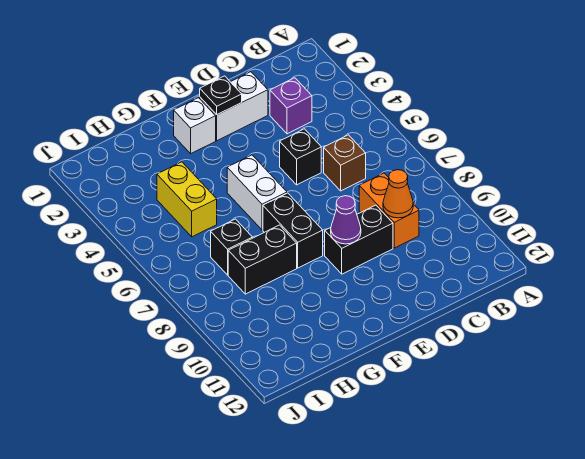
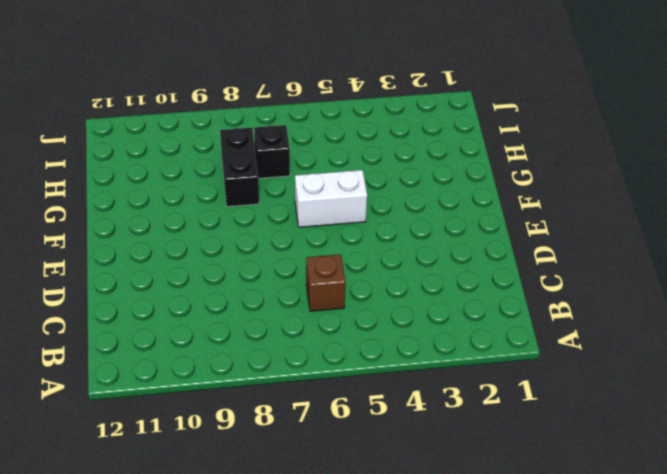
none -> purple brick C3 level 1
none -> orange brick C8:C9 level 1
none -> white brick D2:E2 level 1

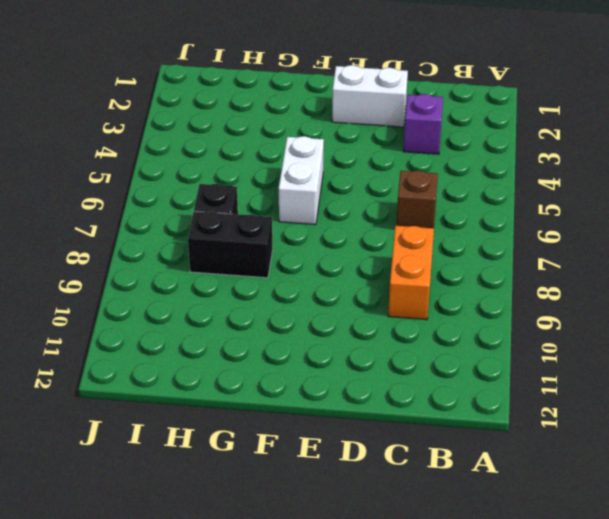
none -> black brick D5 level 1
none -> black brick D9:E9 level 1
none -> white brick F2 level 1

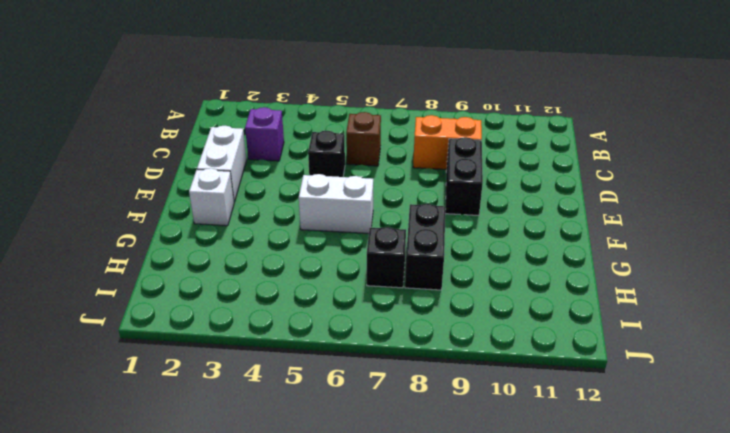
none -> black brick F7:F8 level 1
none -> yellow brick H4:H5 level 1
none -> orange cone C9 level 2

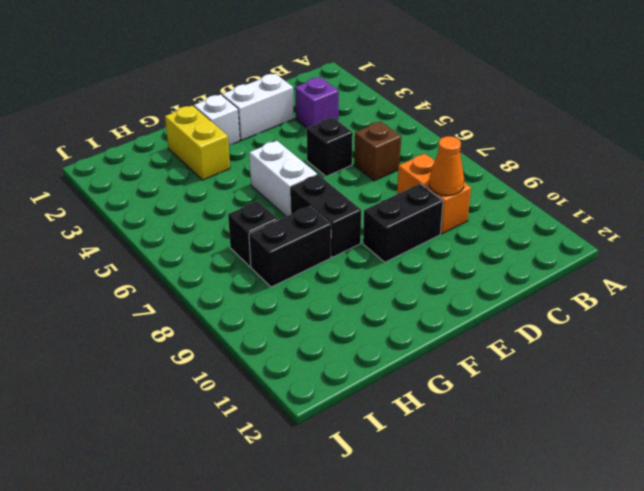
yellow brick G2:G3 level 1 -> yellow brick H4:H5 level 1
none -> black plate E2 level 2
none -> purple cone E9 level 2

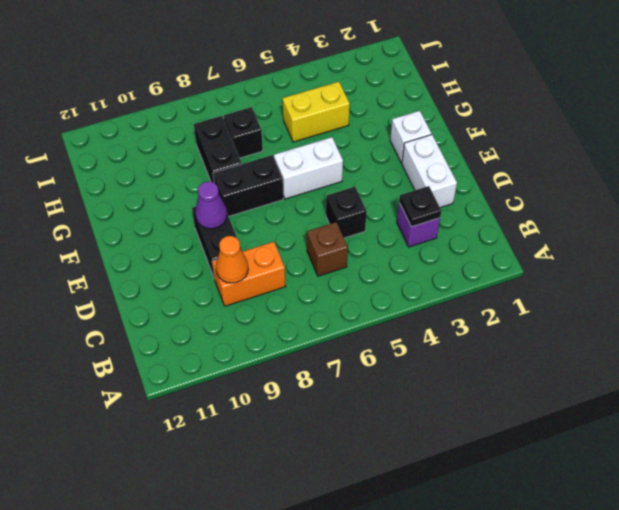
black plate C3 level 2 -> black plate E2 level 2

